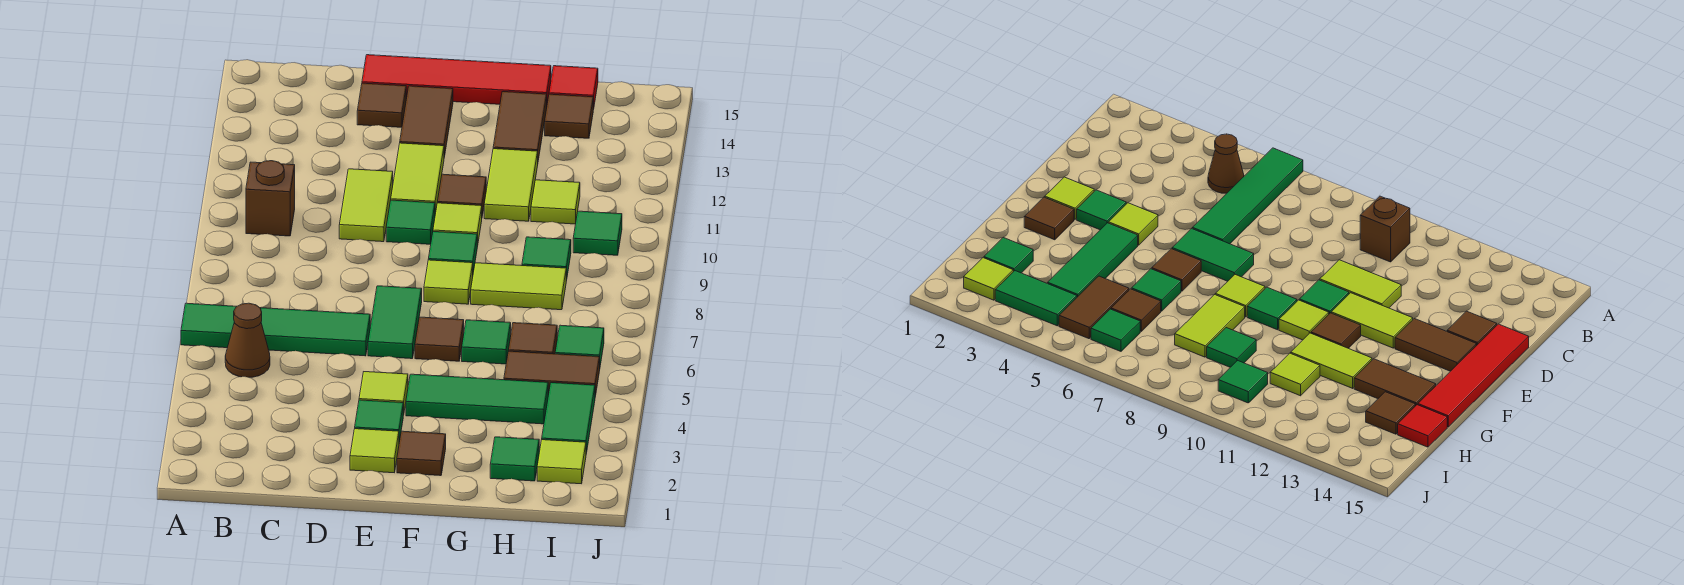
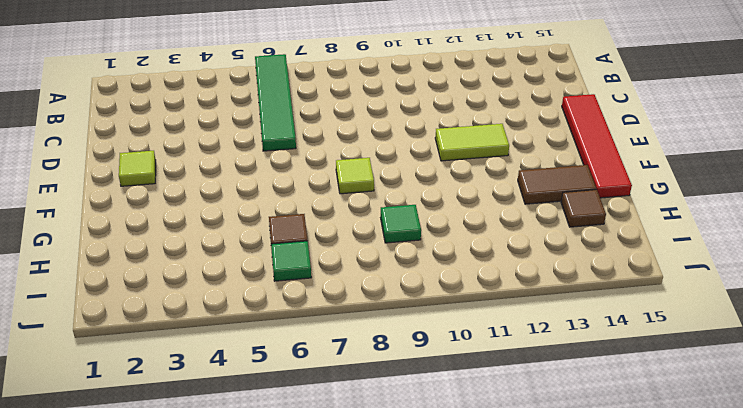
none -> brown cone B5 level 1
none -> brown brick B10 level 1
none -> lime tile D10:D11 level 1
none -> brown tile D14 level 1

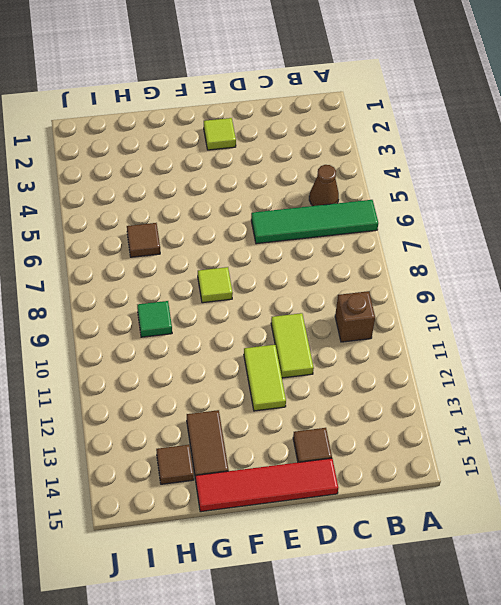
none -> green tile E3 level 1
none -> lime tile E4 level 1
none -> green tile E6:E7 level 1
none -> green tile E10 level 1

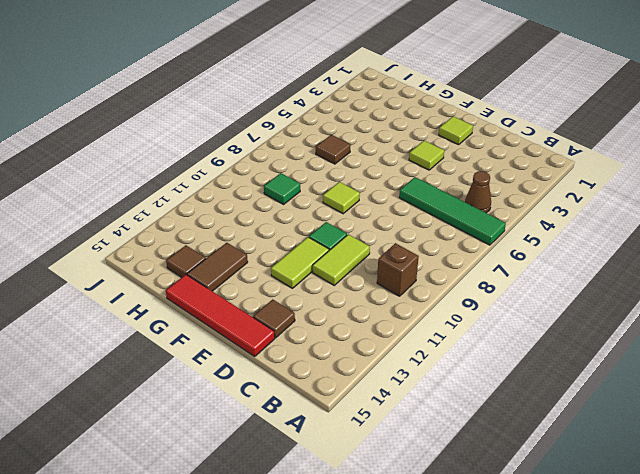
none -> green tile E3 level 1
none -> green tile E6:E7 level 1
none -> brown tile E13:E14 level 1
none -> brown tile F2 level 1

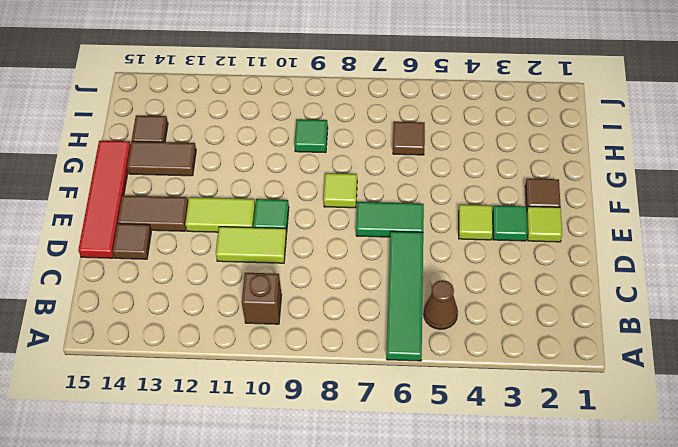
none -> green tile F4:H4 level 1
none -> brown tile F6 level 1
none -> green tile F9 level 1
none -> lime tile F10 level 1

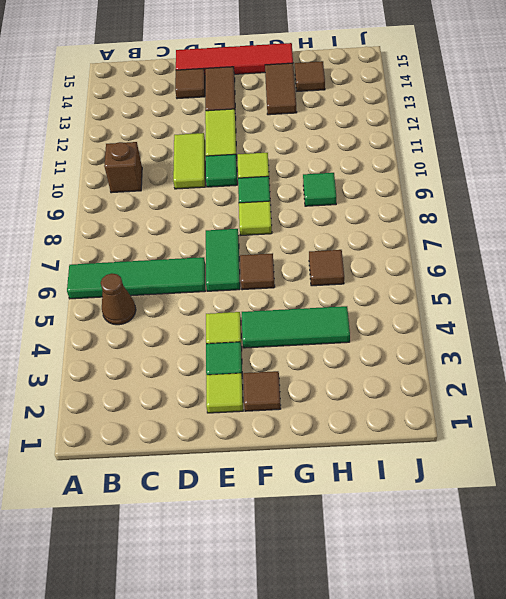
none -> brown tile F11 level 1
none -> green tile G6 level 1
none -> lime tile G8:H8 level 1
none -> lime tile G11:G12 level 1

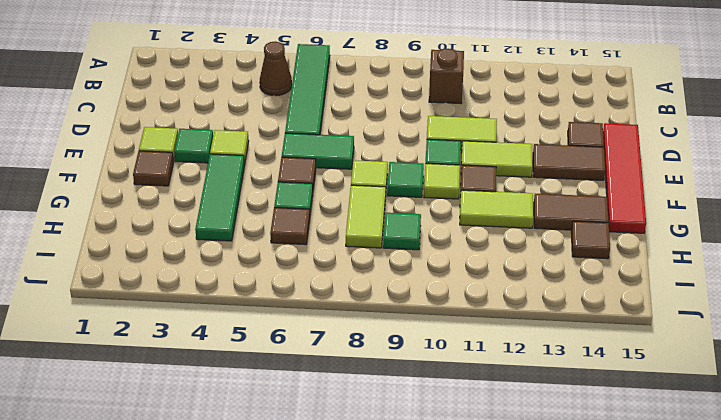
none -> green tile H2 level 1
none -> brown tile H5:I5 level 1
none -> lime tile H11 level 1
none -> red tile H15 level 1

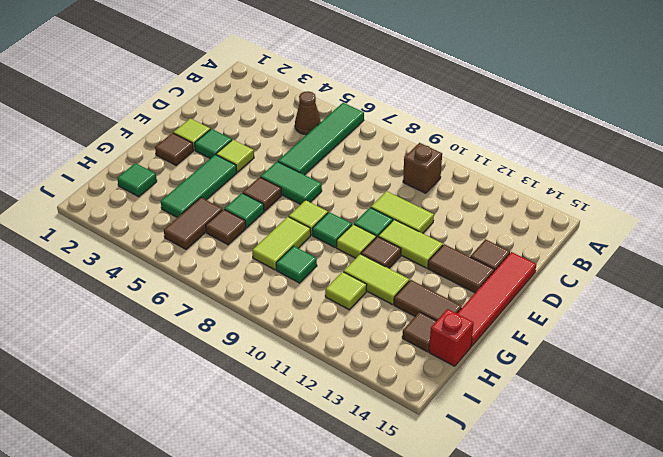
red brick H15 level 1 -> red tile H15 level 1
none -> lime tile I2 level 1
none -> green tile I3:I4 level 1
none -> green tile I6 level 1
none -> green tile I10 level 1

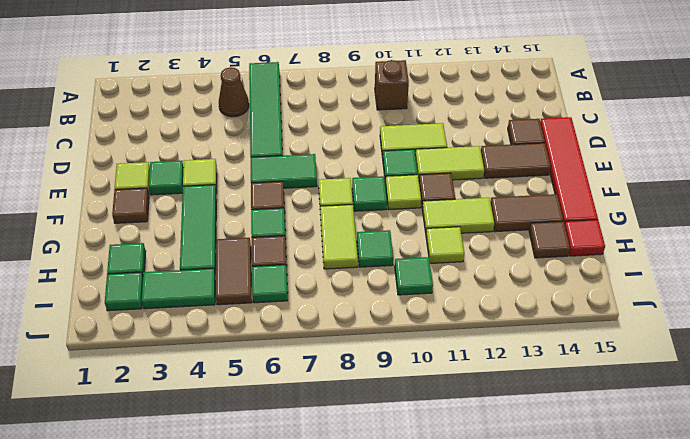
green tile I2 level 1 -> lime tile I2 level 1

